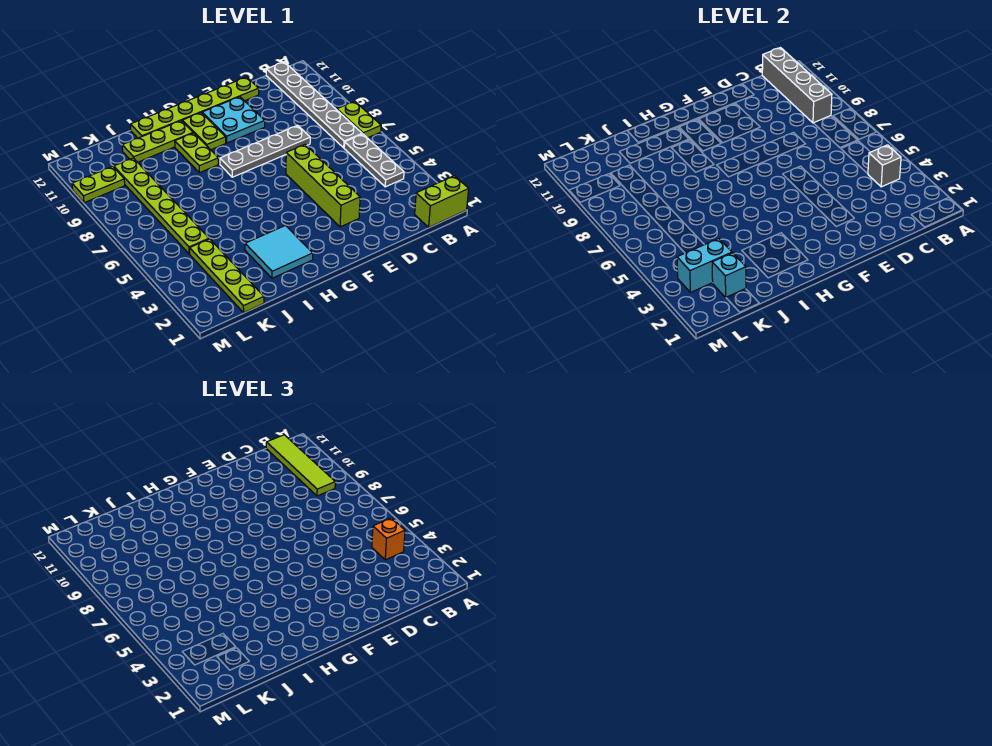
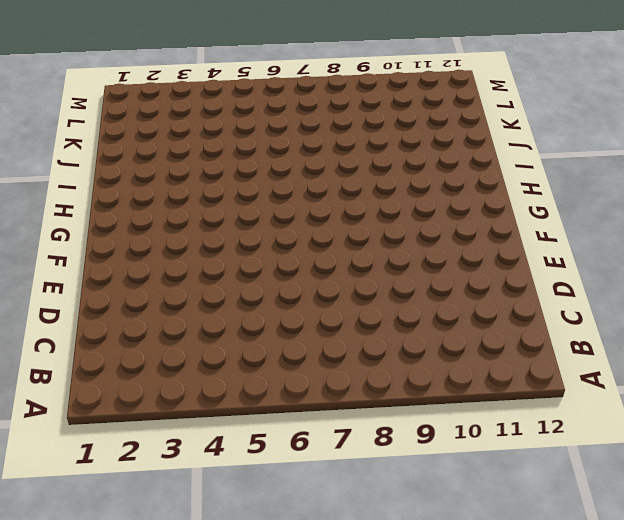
none -> lime brick A1:B1 level 1
none -> lime plate A7:A8 level 1
none -> grey plate B4:B6 level 1

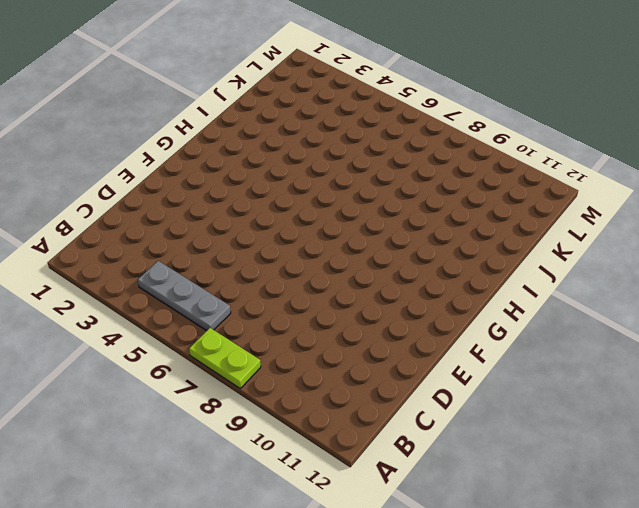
none -> lime brick A1:B1 level 1
none -> grey plate B7:B12 level 1
none -> grey plate D8:G8 level 1

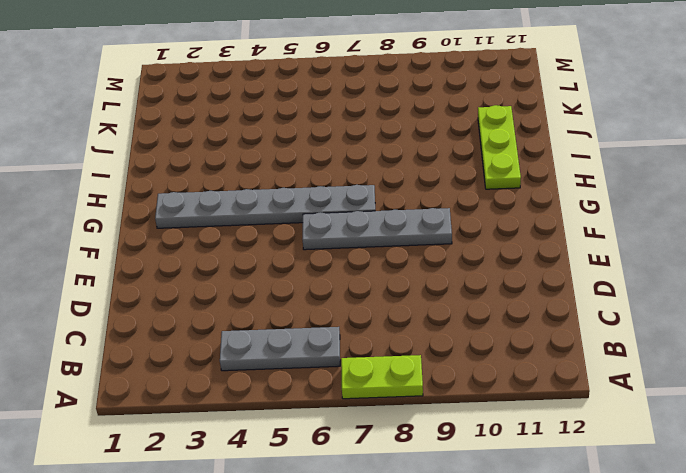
grey plate F6:F9 level 1 -> grey plate D8:G8 level 1
grey plate G2:G7 level 1 -> grey plate B7:B12 level 1
none -> lime brick A1:B1 level 1
none -> lime plate D12:I12 level 1
none -> lime brick E3:E6 level 1

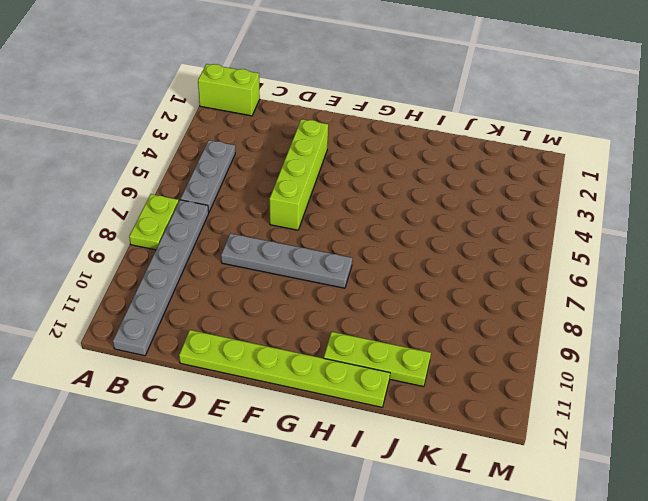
none -> cyan plate E10:F11 level 1
none -> lime plate G10:G11 level 1
none -> cyan tile H2:I3 level 1

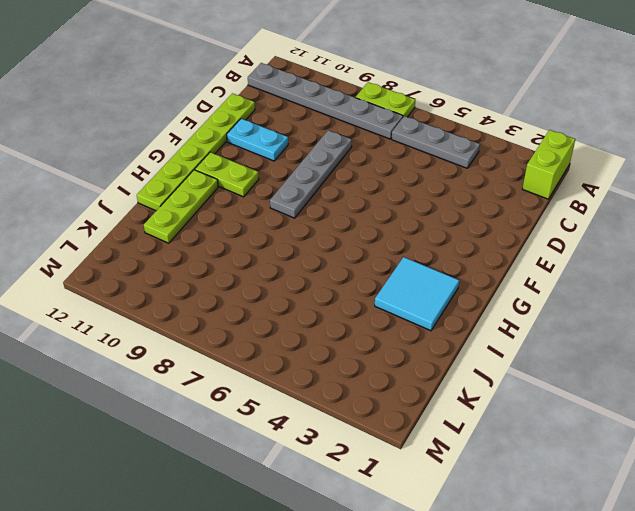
cyan plate E10:E11 level 1 -> cyan plate E10:F11 level 1
none -> lime brick E3:E6 level 1
none -> lime plate H9:H10 level 1
none -> lime plate K1:K4 level 1

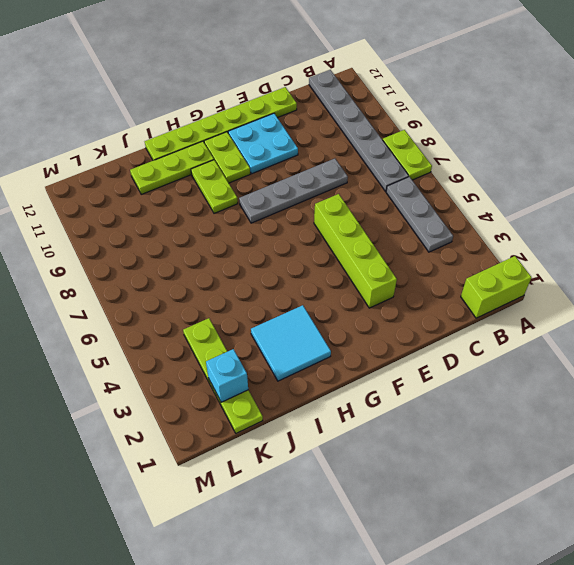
none -> lime plate K5:K10 level 1
none -> lime plate L10:M10 level 1
none -> grey brick B4 level 2

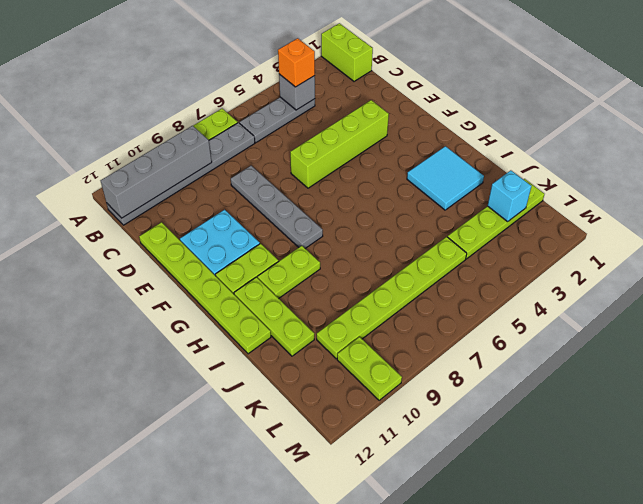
none -> cyan brick K3:L3 level 2
none -> lime tile B9:B12 level 3

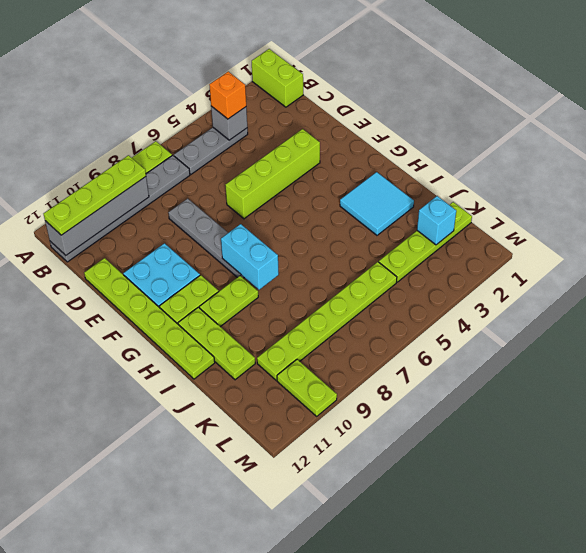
lime plate B9:B12 level 3 -> lime tile B9:B12 level 3
cyan brick G8:H8 level 2 -> cyan brick K3:L3 level 2

